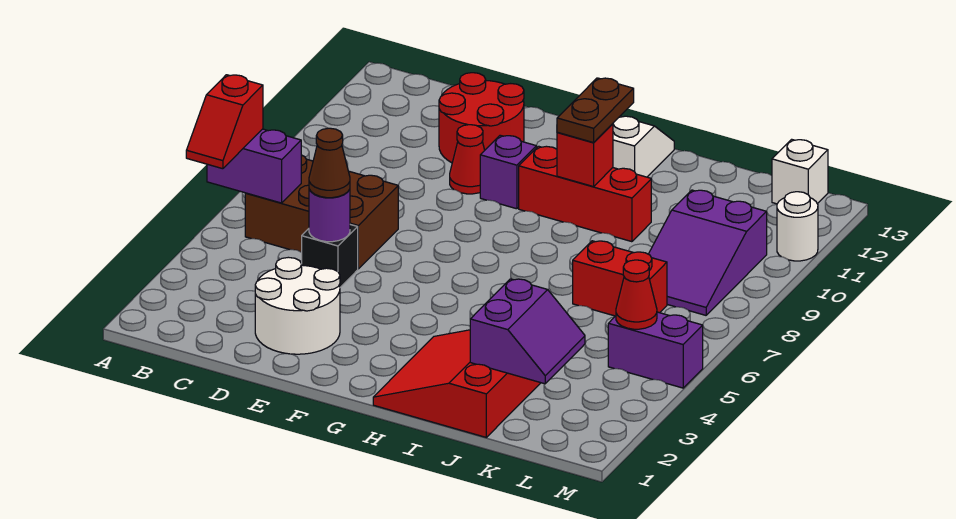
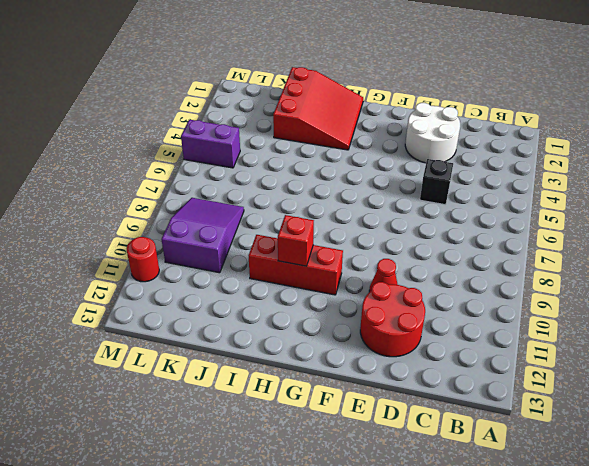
red round brick M11 level 1 -> white round brick M11 level 1
none -> brown brick B6:D7 level 1
none -> purple brick F10 level 1
none -> white slope H12:H13 level 1 top 12

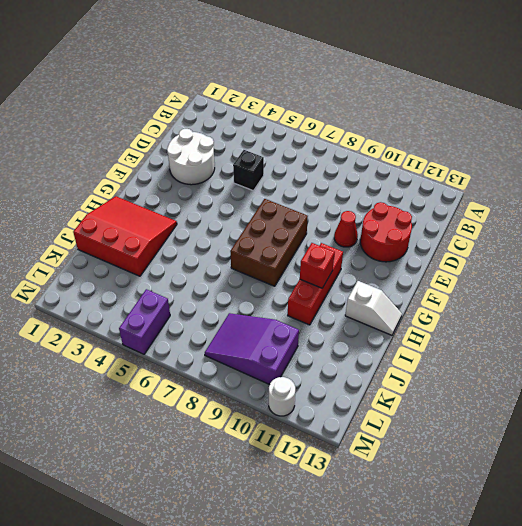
brown brick F7:H8 level 1 -> brown brick B6:D7 level 1
none -> purple brick F10 level 1
none -> red brick J7:K7 level 1
none -> white brick L13 level 1

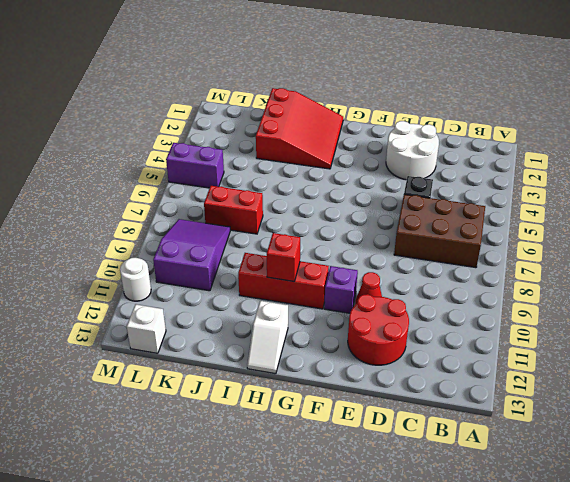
none -> purple brick A6:B6 level 2
none -> purple round brick D5 level 2
none -> purple slope J2:K3 level 2 top J

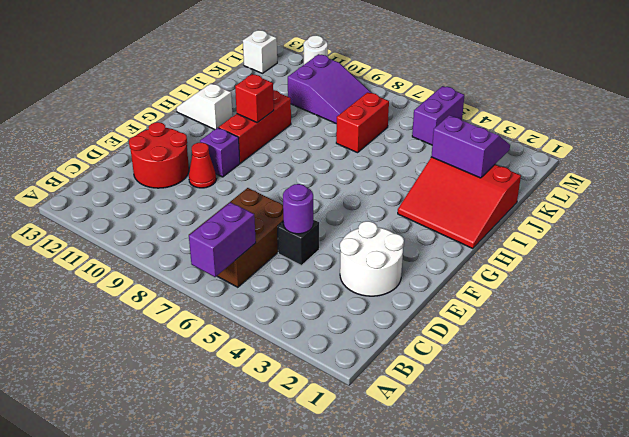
none -> red cone L5 level 2
none -> red slope A5:A6 level 3 top 6
none -> brown cone D5 level 3

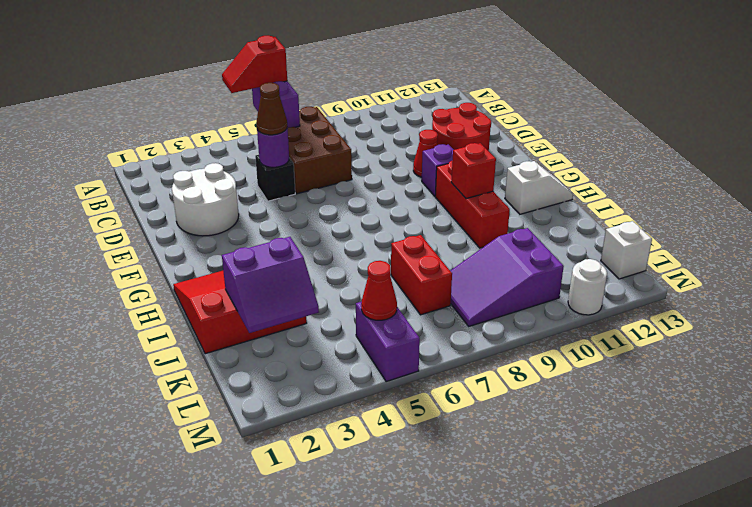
none -> brown plate H10:H11 level 3

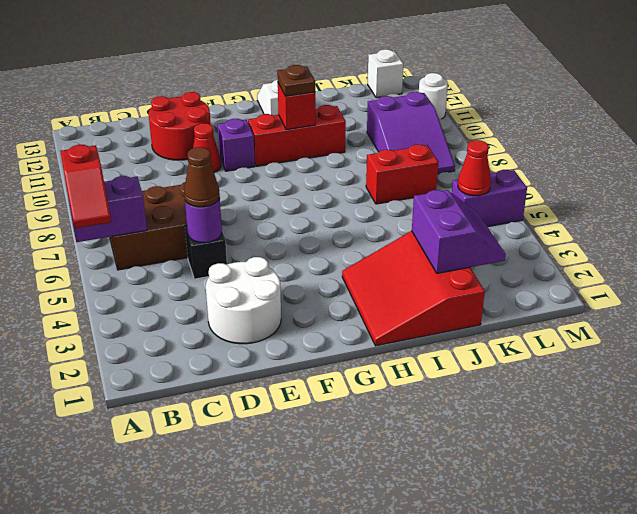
brown plate H10 level 3 -> brown plate H10:H11 level 3

